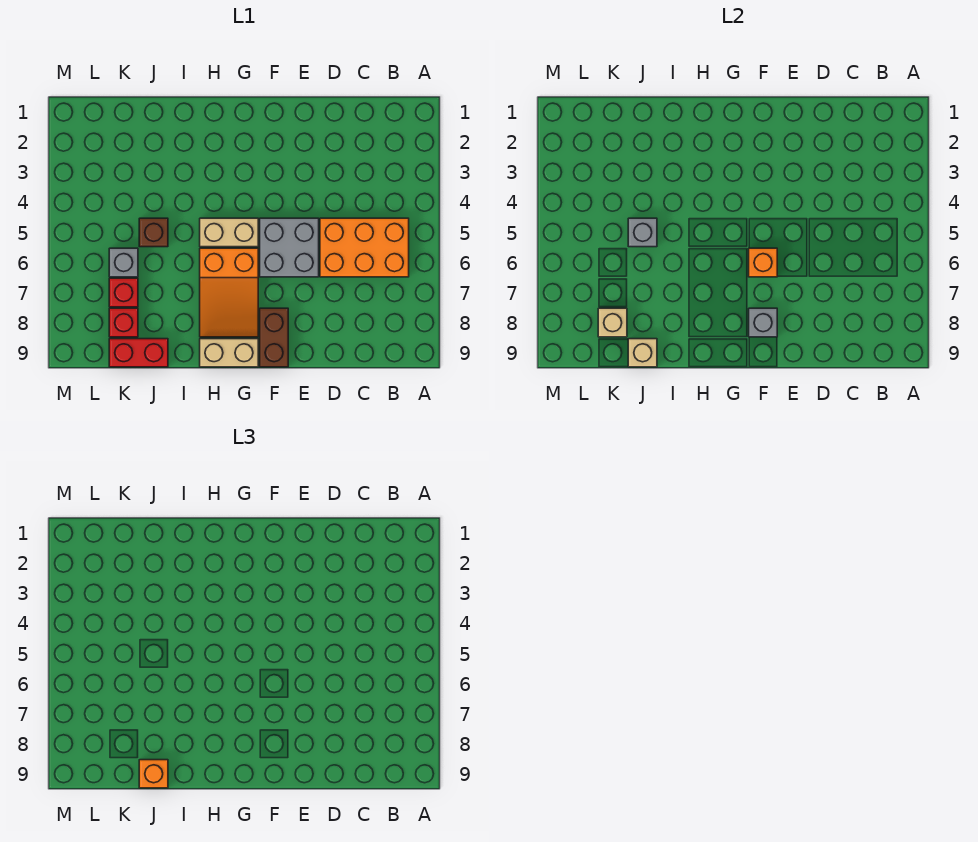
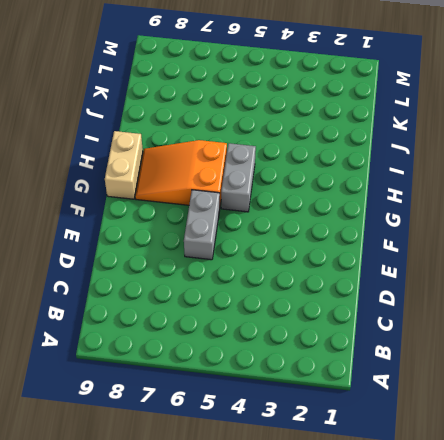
grey brick E6:F6 level 1 -> grey brick E5:F6 level 1
grey brick G5:H5 level 1 -> tan brick G5:H5 level 1
none -> orange brick B5:D6 level 1
none -> brown brick F8:F9 level 1
none -> brown brick J5 level 1

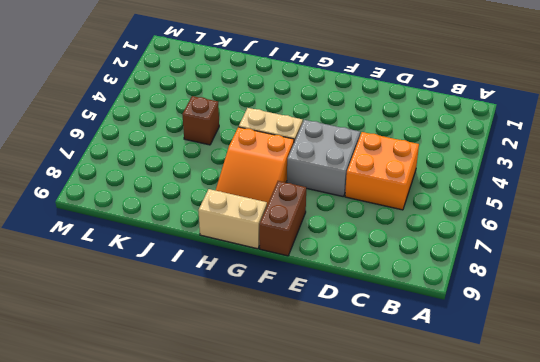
orange brick C5:D6 level 1 -> orange brick B5:D6 level 1
none -> red brick J9:K9 level 1
none -> grey brick K6 level 1
none -> red brick K7 level 1

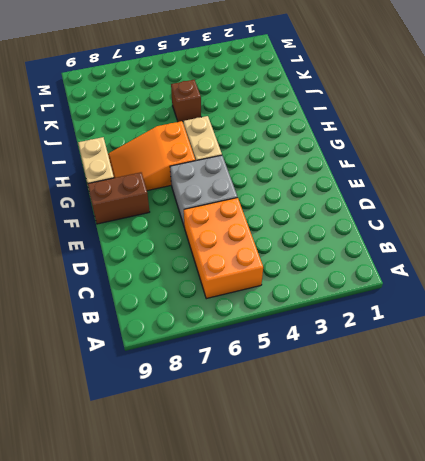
none -> red brick J9:K9 level 1
none -> grey brick K6 level 1
none -> red brick K7 level 1

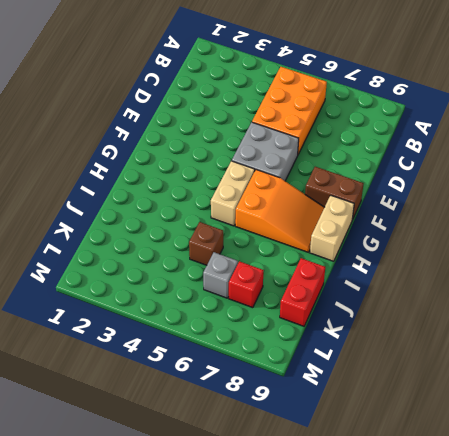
none -> red brick K8 level 1
none -> orange brick F6 level 2
none -> grey brick F8 level 2

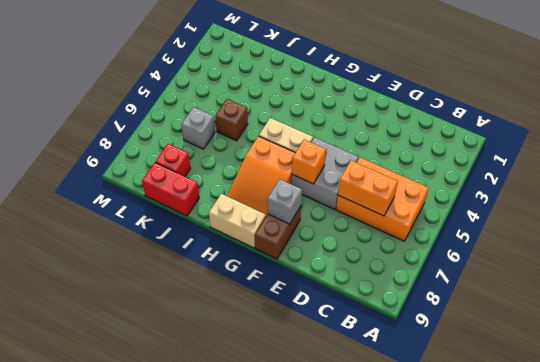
orange brick C6:D6 level 2 -> none
none -> red brick K7 level 1
none -> grey brick J5 level 2
none -> tan brick J9 level 2

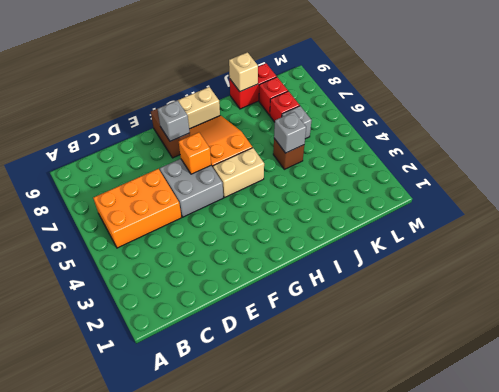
none -> tan brick K8 level 2
none -> orange brick J9 level 3

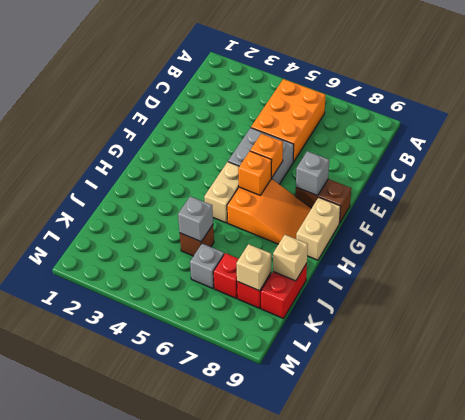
orange brick G6 level 2 -> orange brick J9 level 3

